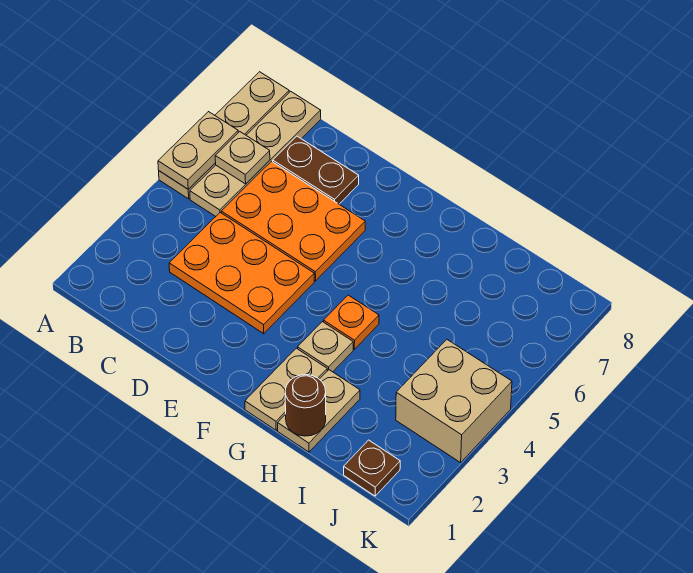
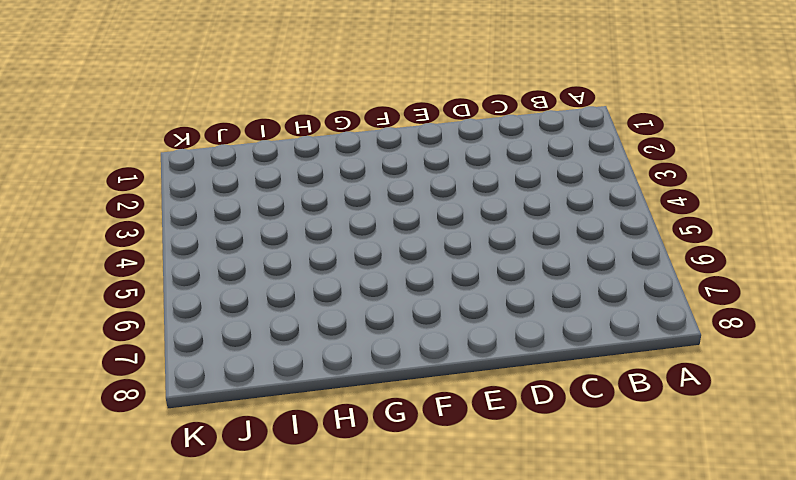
none -> tan plate A5:A8 level 1
none -> tan plate B5:B8 level 1
none -> orange plate C3:E4 level 1

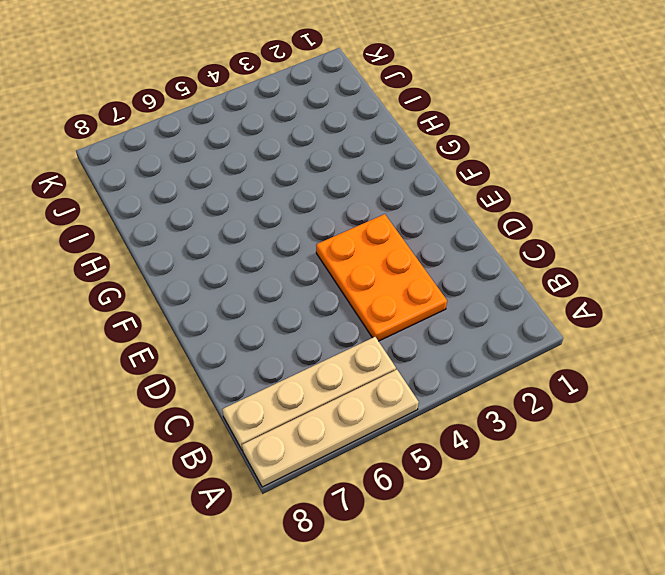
none -> orange plate C5:E6 level 1
none -> brown plate C7:D7 level 1
none -> tan plate G1:G2 level 1

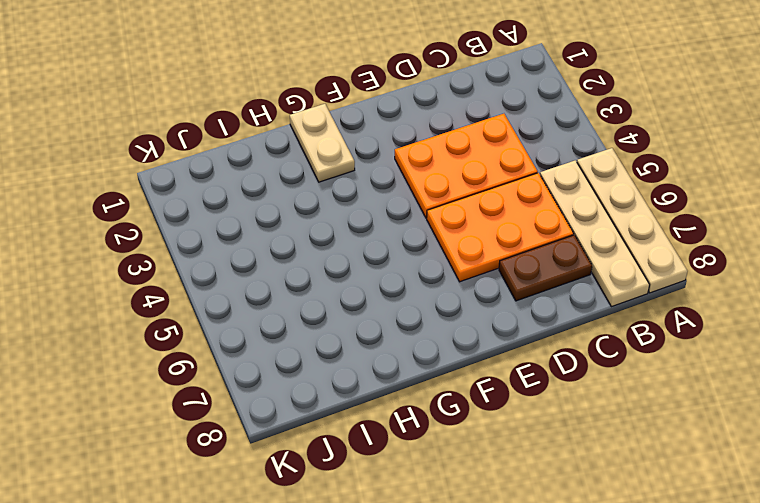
none -> tan plate G3 level 1
none -> orange plate G4 level 1
none -> tan plate H1:H2 level 1

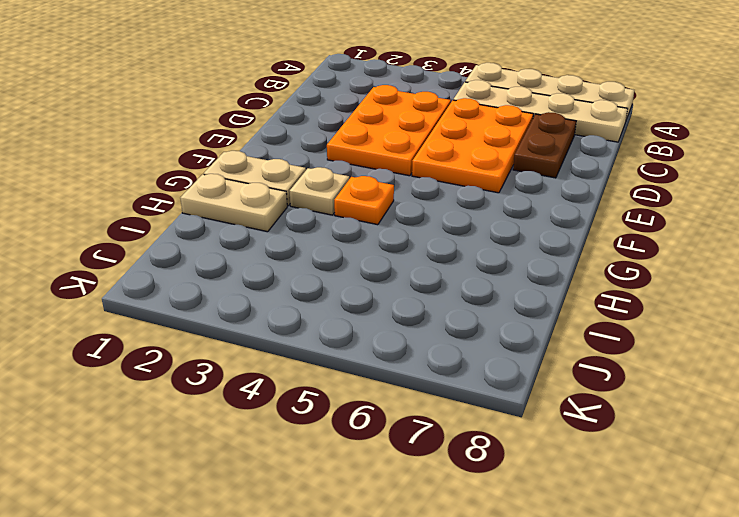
none -> brown plate J1 level 1
none -> tan brick J3:K4 level 1
none -> tan plate A5:A6 level 2

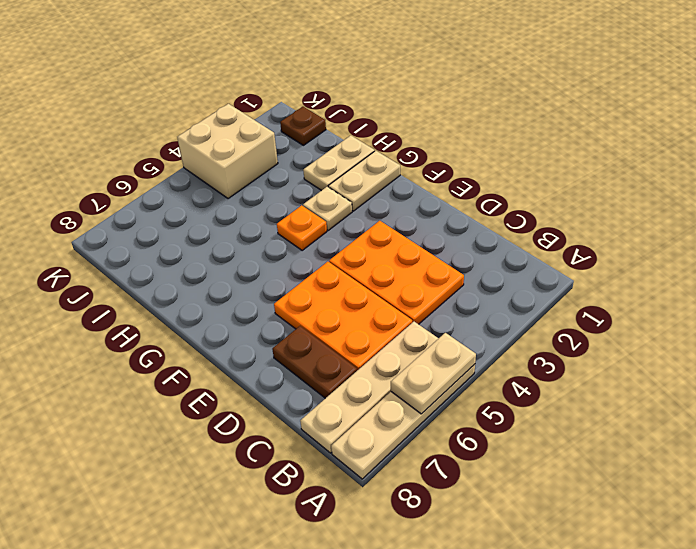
none -> tan plate B6 level 2
none -> brown round brick H1 level 2

